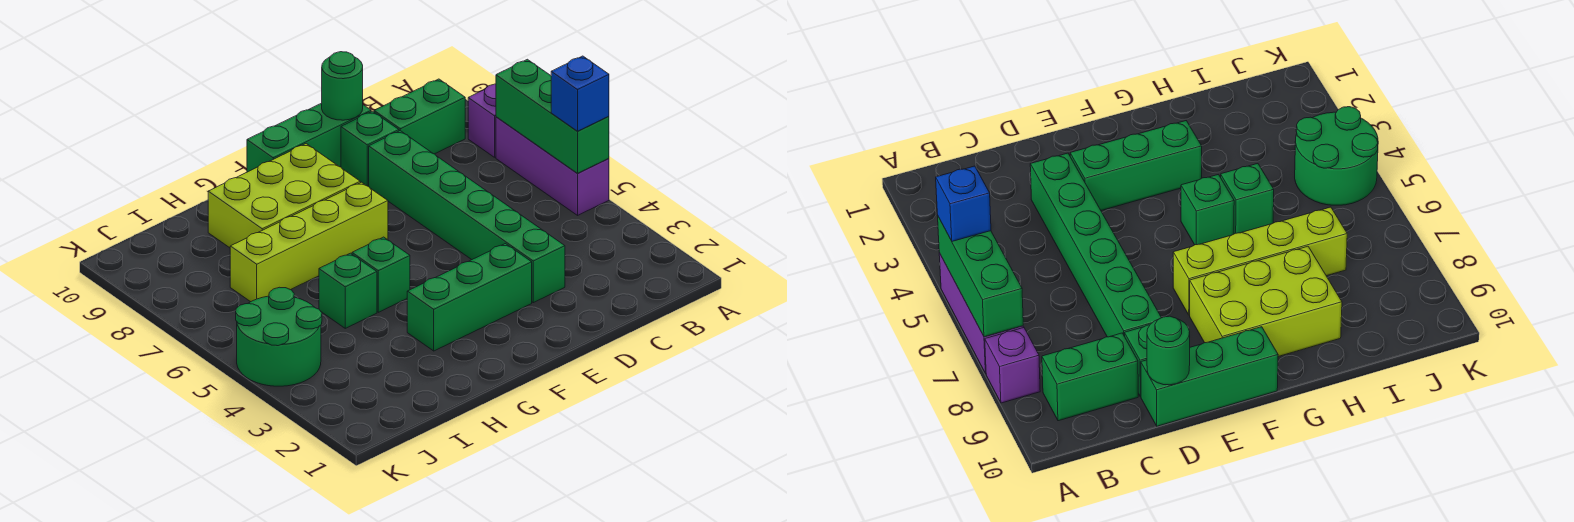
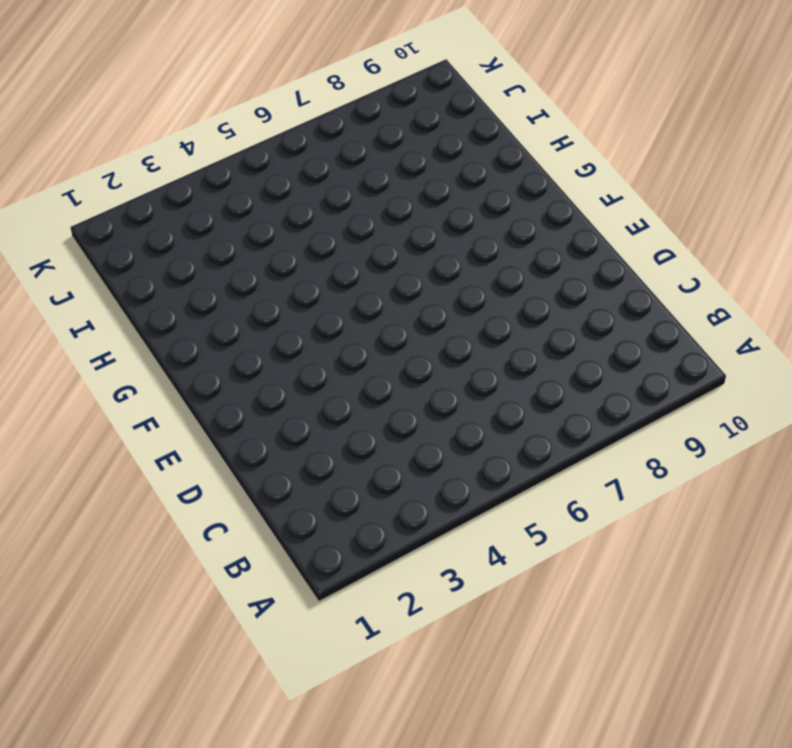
none -> purple brick A5:A7 level 1
none -> purple brick A8 level 1
none -> green brick B9:C9 level 1

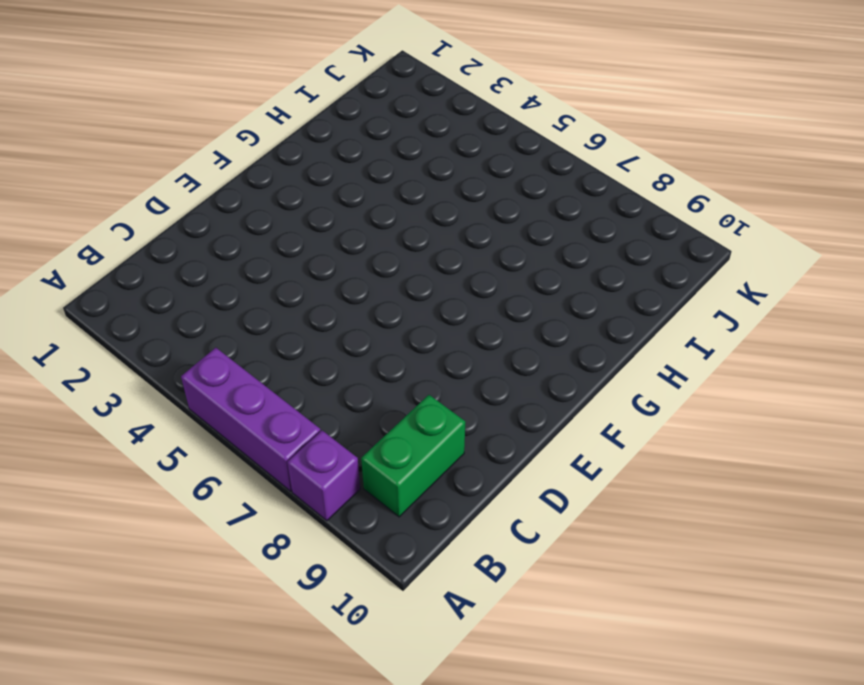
none -> green brick D3:D8 level 1
none -> green brick D9 level 1
none -> green brick D10:F10 level 1

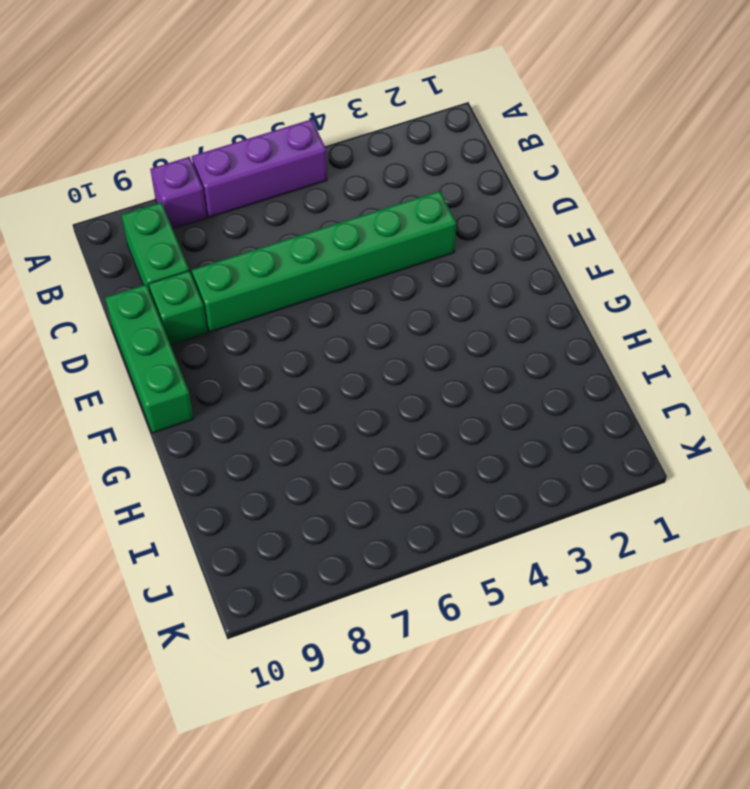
none -> green brick E3:G3 level 1
none -> lime brick F7:I7 level 1
none -> lime brick F8:H9 level 1

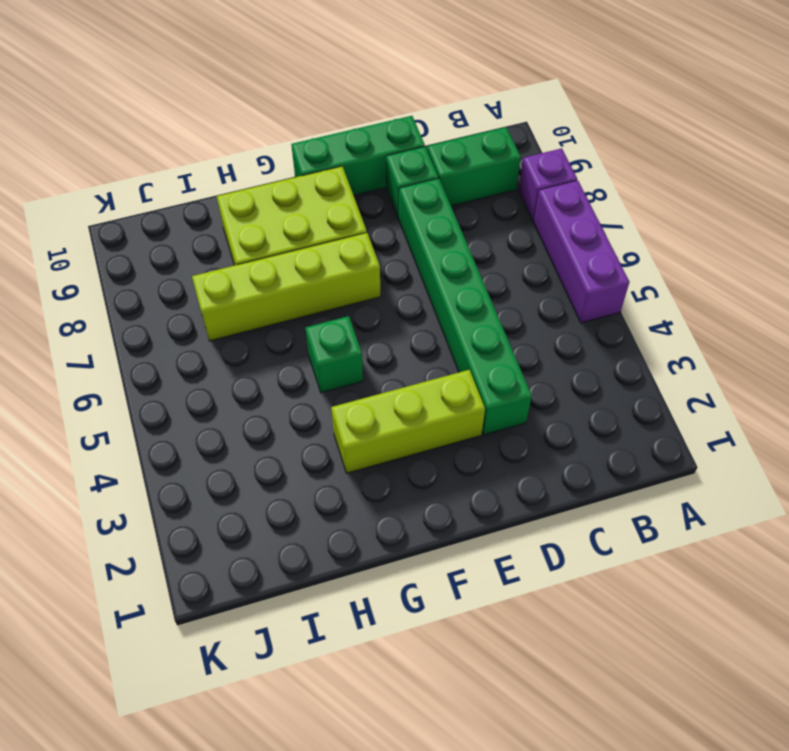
lime brick E3:G3 level 1 -> green brick E3:G3 level 1
none -> green brick H5 level 1
none -> green round brick J4:K5 level 1
none -> green brick A5:A7 level 2

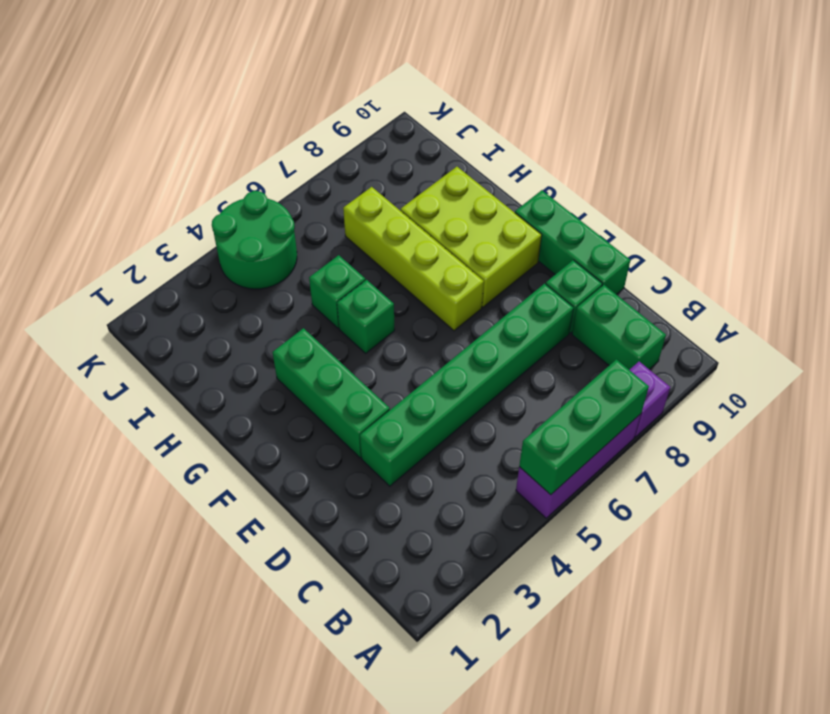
none -> green round brick D10 level 2
none -> blue brick A5 level 3

